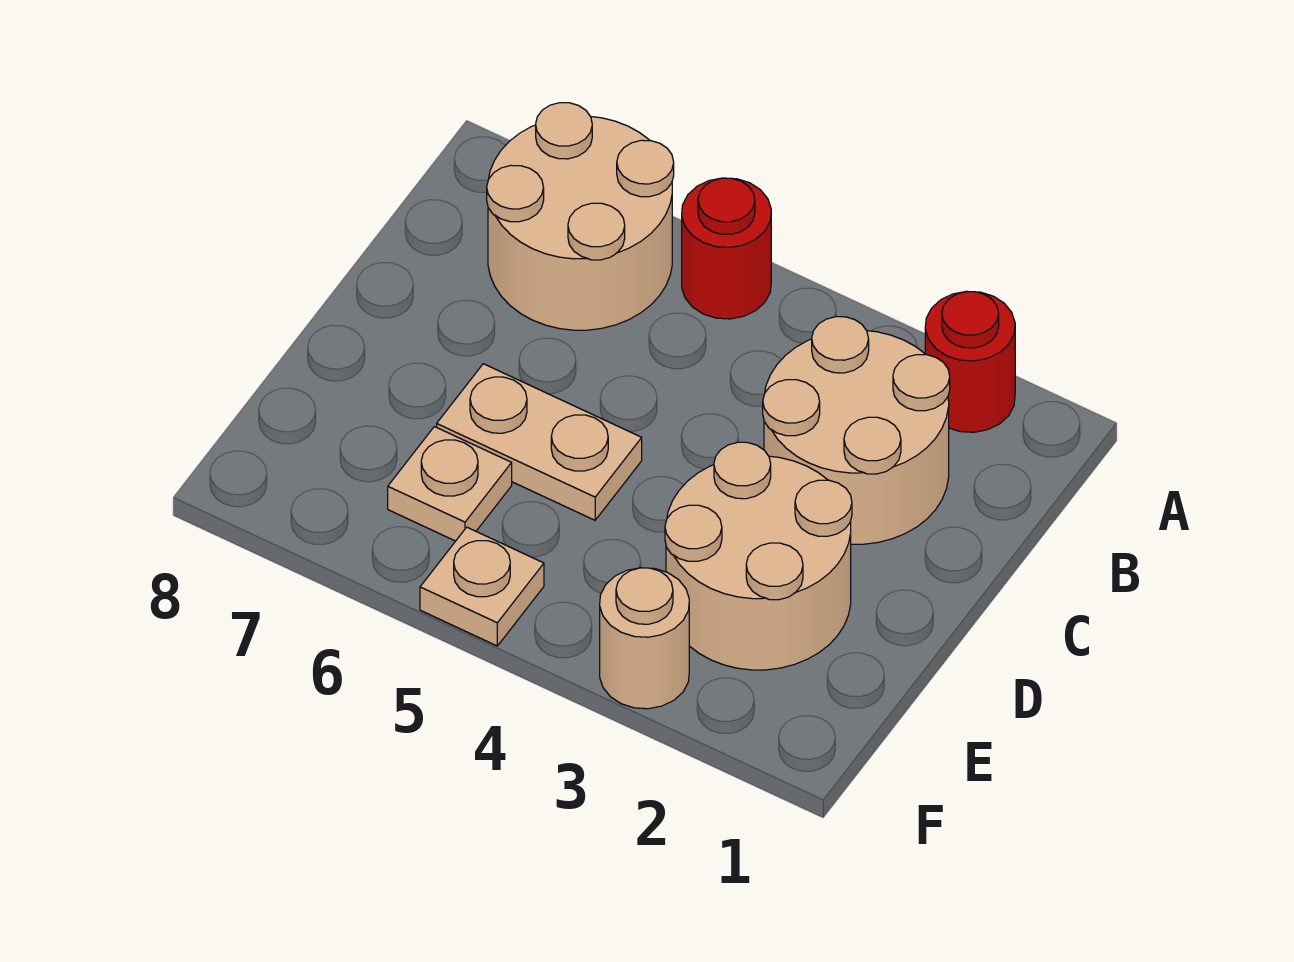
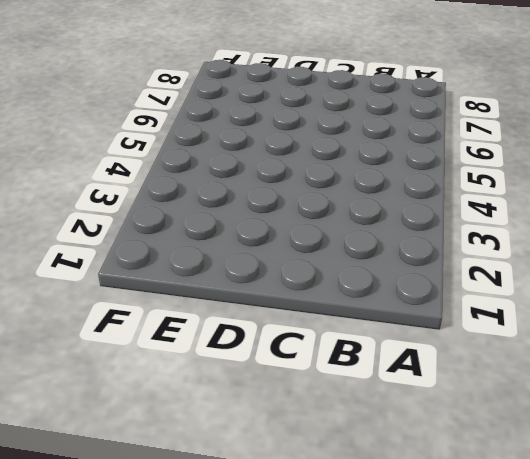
none -> red round brick A2 level 1
none -> red round brick A5 level 1

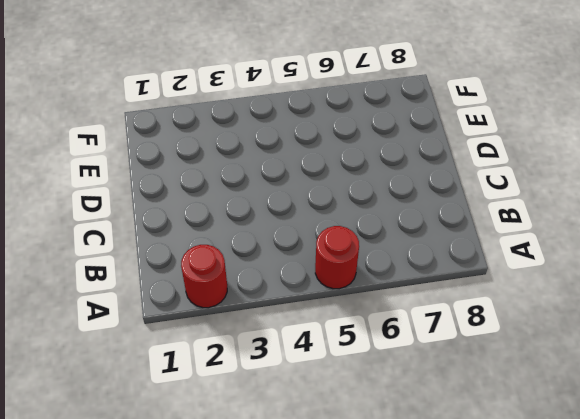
none -> tan round brick A6:B7 level 1
none -> tan round brick B2:C3 level 1

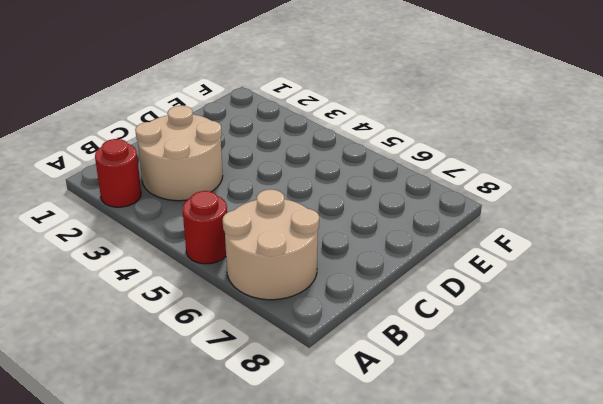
none -> tan round brick D2:E3 level 1
none -> tan plate D5:D6 level 1

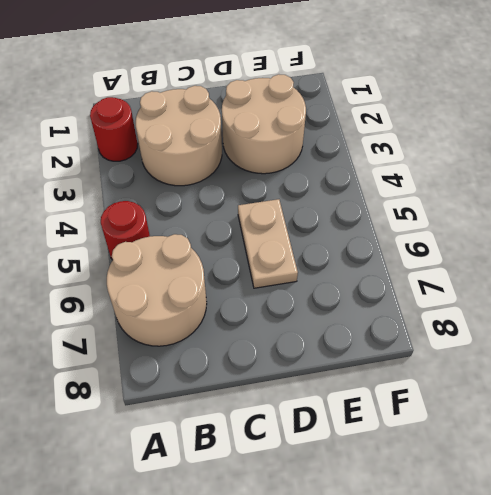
none -> tan plate E6 level 1
none -> tan round brick F3 level 1

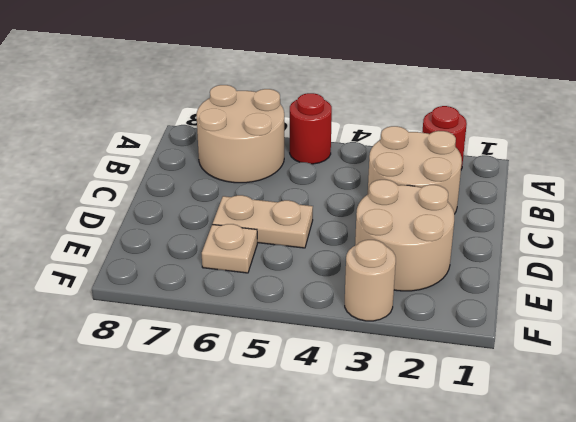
none -> tan plate F5 level 1

